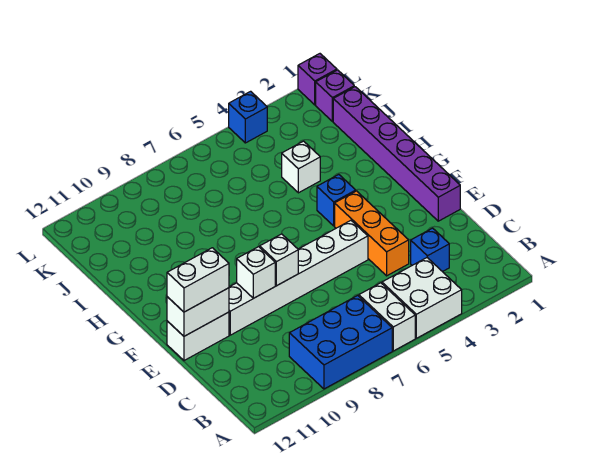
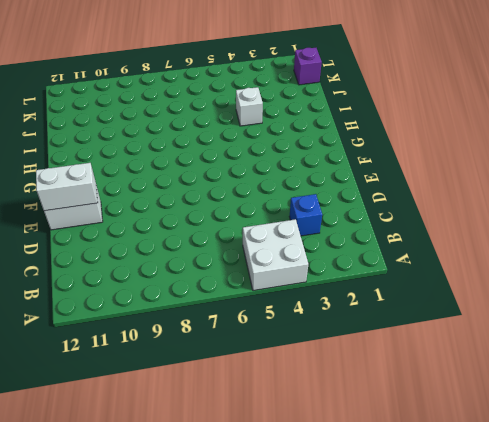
none -> white brick A6:B6 level 1
none -> blue brick A7:B9 level 1
none -> orange brick D4:F4 level 1

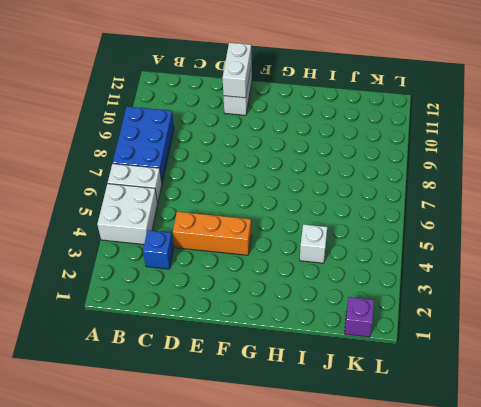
none -> purple brick E1:J1 level 1
none -> white brick E5:E10 level 1
none -> blue brick G4 level 1

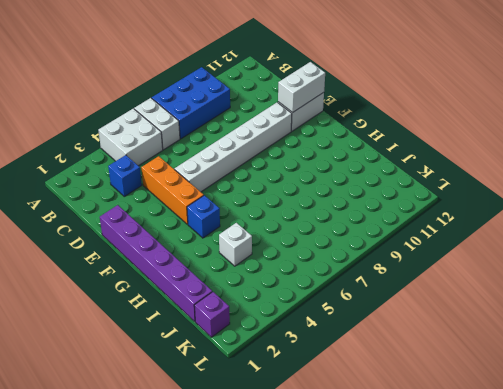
none -> purple brick L1 level 1
none -> blue brick L4 level 1
none -> white brick E8 level 2

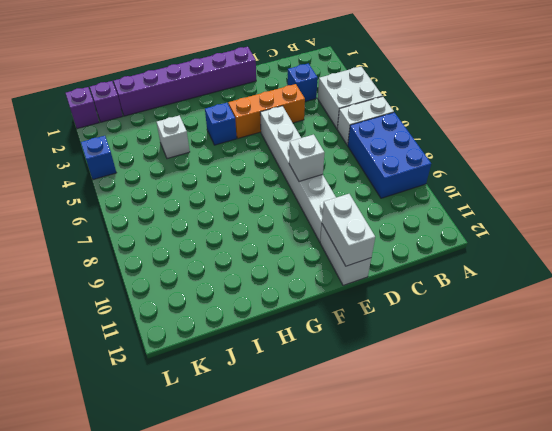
none -> white brick E9 level 2
none -> white brick E11:E12 level 3

